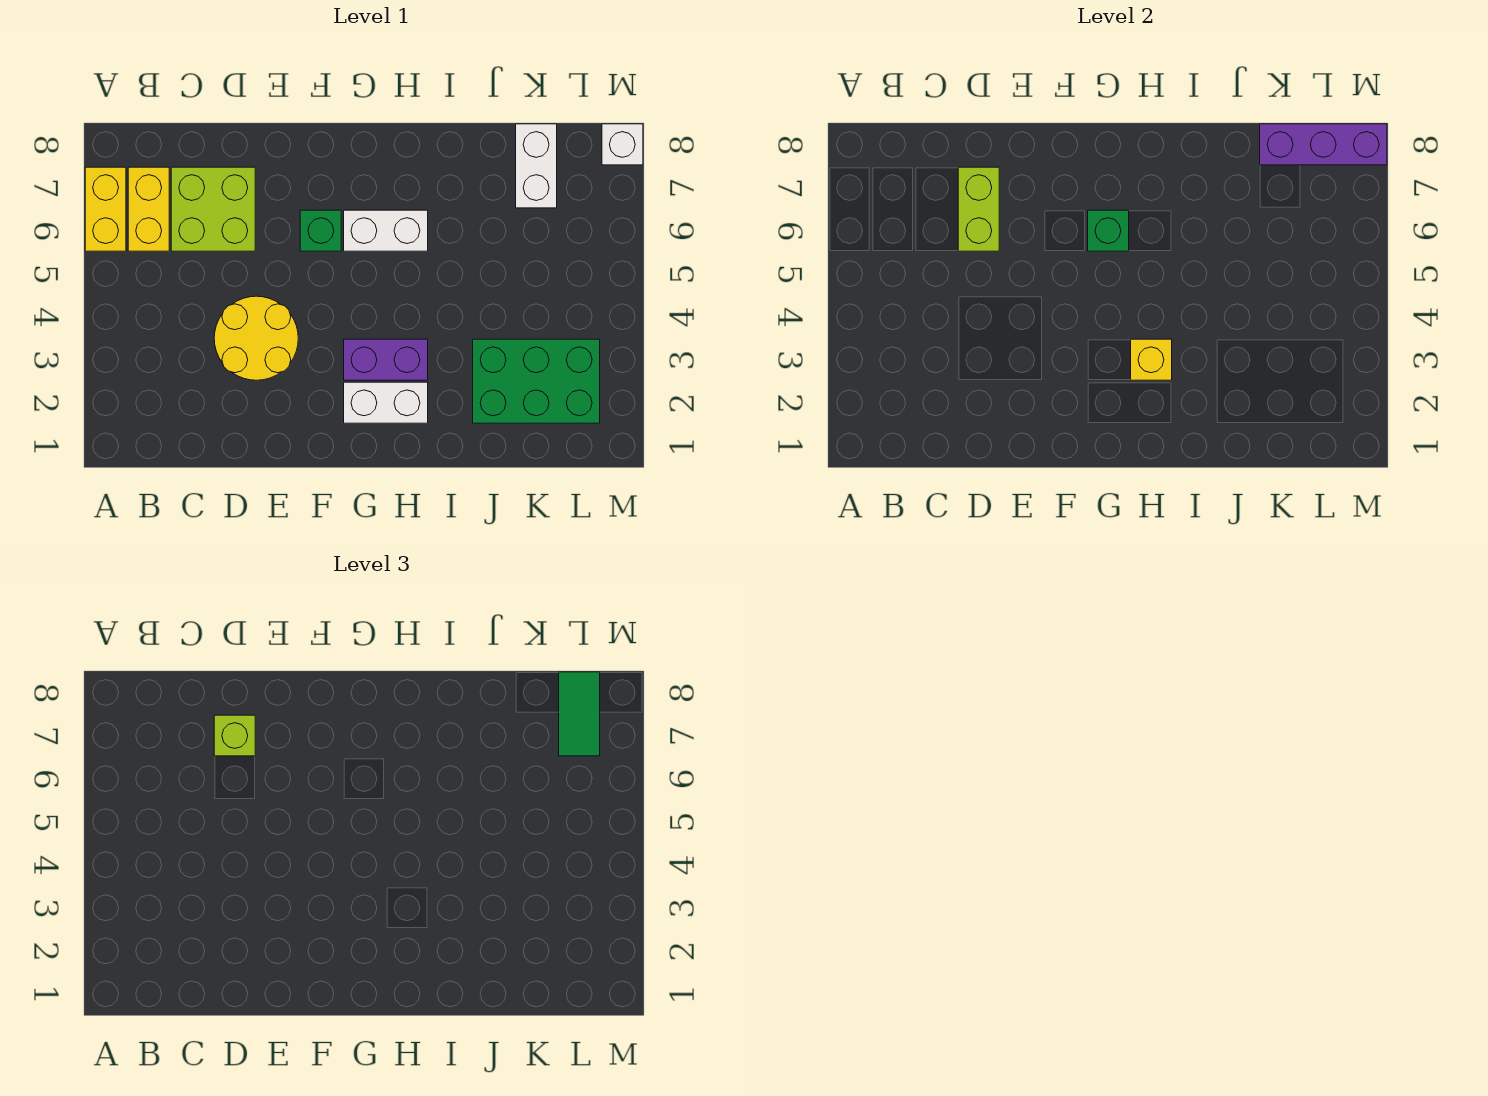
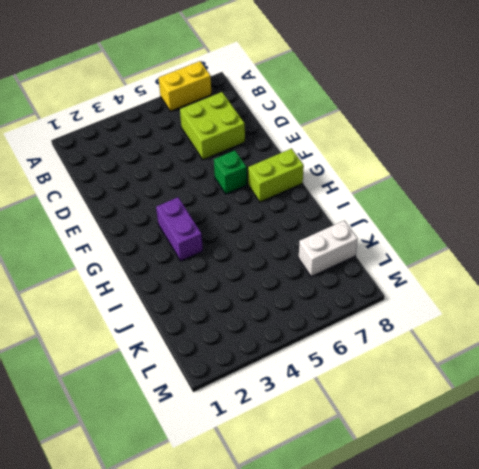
lime brick G7:G8 level 1 -> lime brick D6:D7 level 2
none -> yellow brick B6:B7 level 1
none -> yellow round brick D3:E4 level 1
none -> white brick G2:H2 level 1

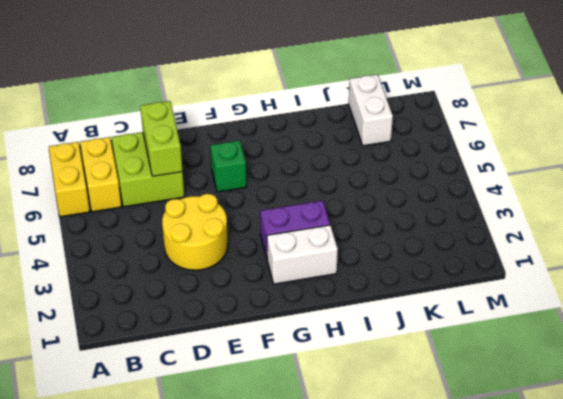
none -> white brick G6:H6 level 1
none -> green brick J2:L3 level 1
none -> white brick M8 level 1

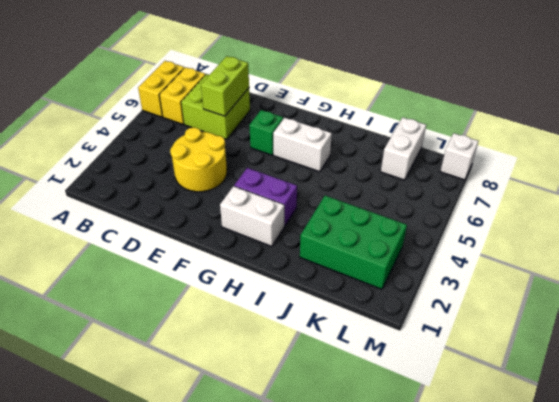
none -> green brick G6 level 2
none -> yellow brick H3 level 2
none -> purple brick K8:M8 level 2

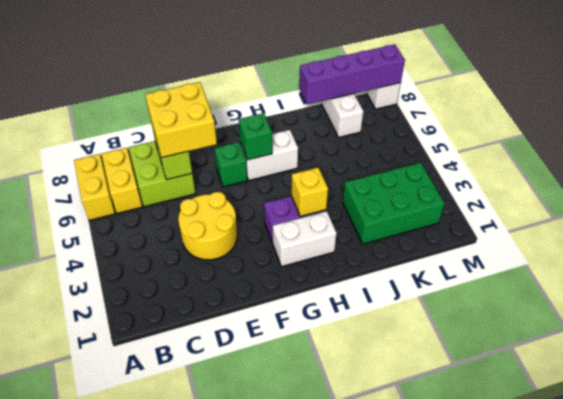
yellow brick D6:E7 level 3 -> lime brick D7 level 3
purple brick J8:M8 level 2 -> purple brick K8:M8 level 2
none -> green tile L7:L8 level 3

